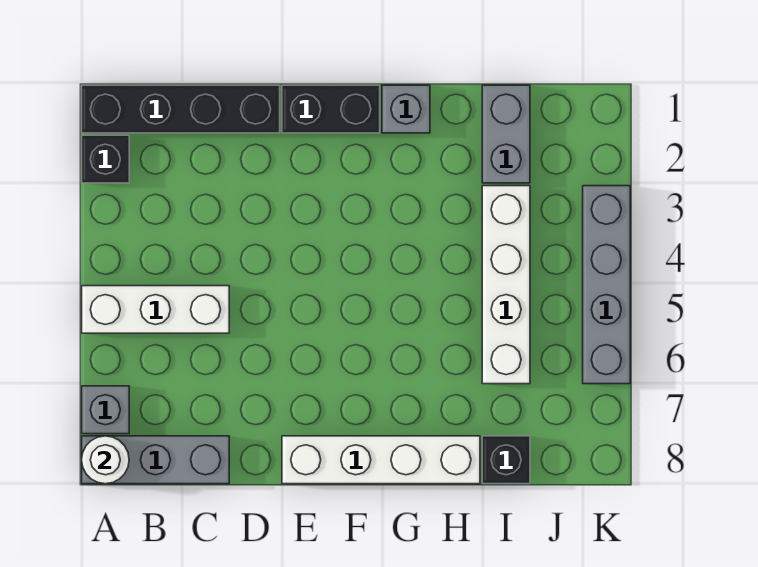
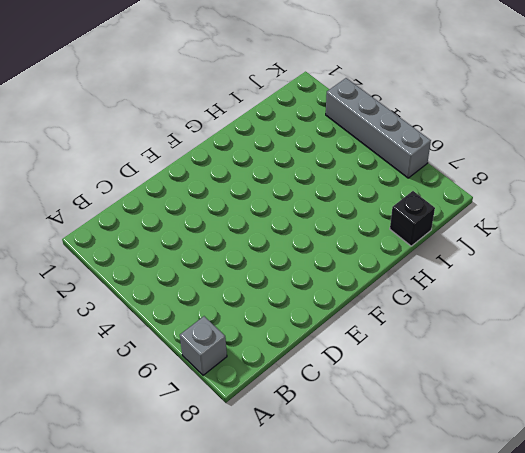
none -> black brick A1:D1 level 1
none -> black brick A2 level 1
none -> white brick A5:C5 level 1

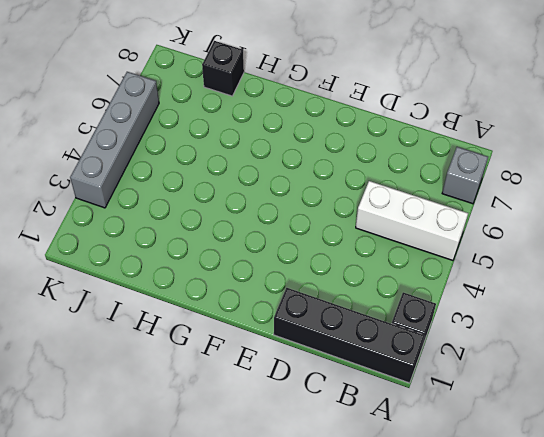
none -> grey brick A8:C8 level 1
none -> black brick E1:F1 level 1
none -> white brick E8:H8 level 1

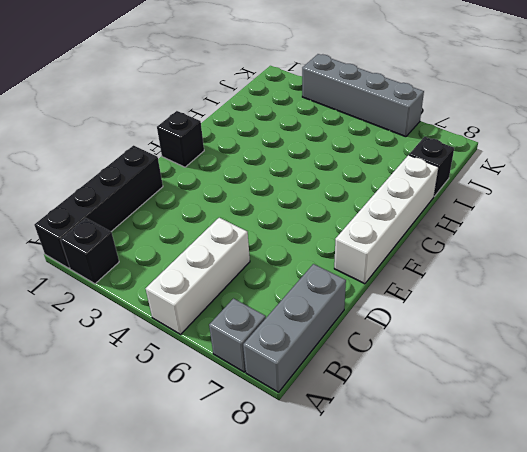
black brick F1 level 1 -> black brick E1:F1 level 1
none -> grey brick G1 level 1
none -> grey brick I1:I2 level 1
none -> white brick I3:I6 level 1

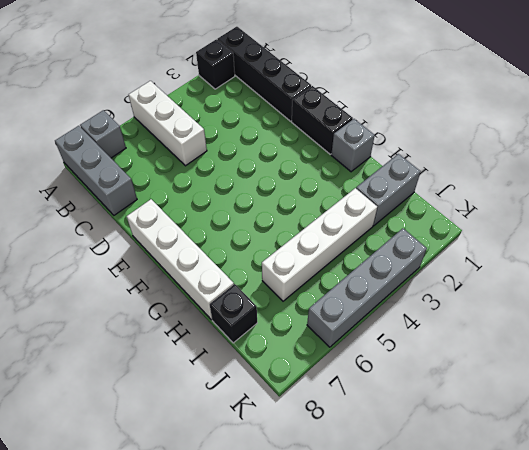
none -> white round brick A8 level 2

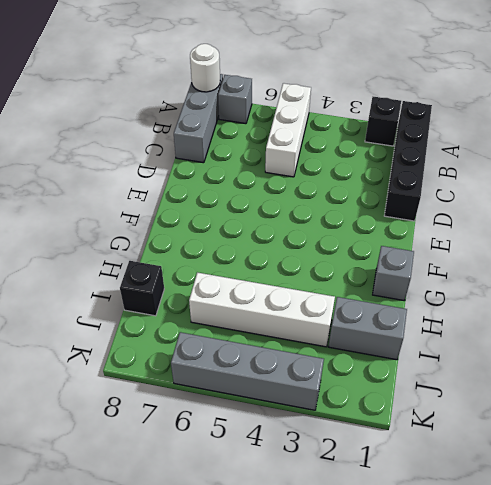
none -> black brick E1:F1 level 1
none -> white brick E8:H8 level 1

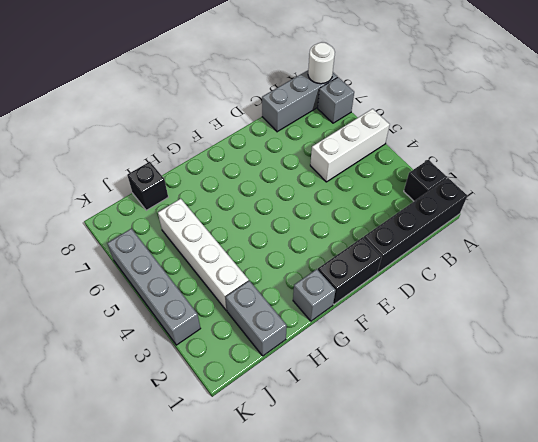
none -> white brick E8:H8 level 1

